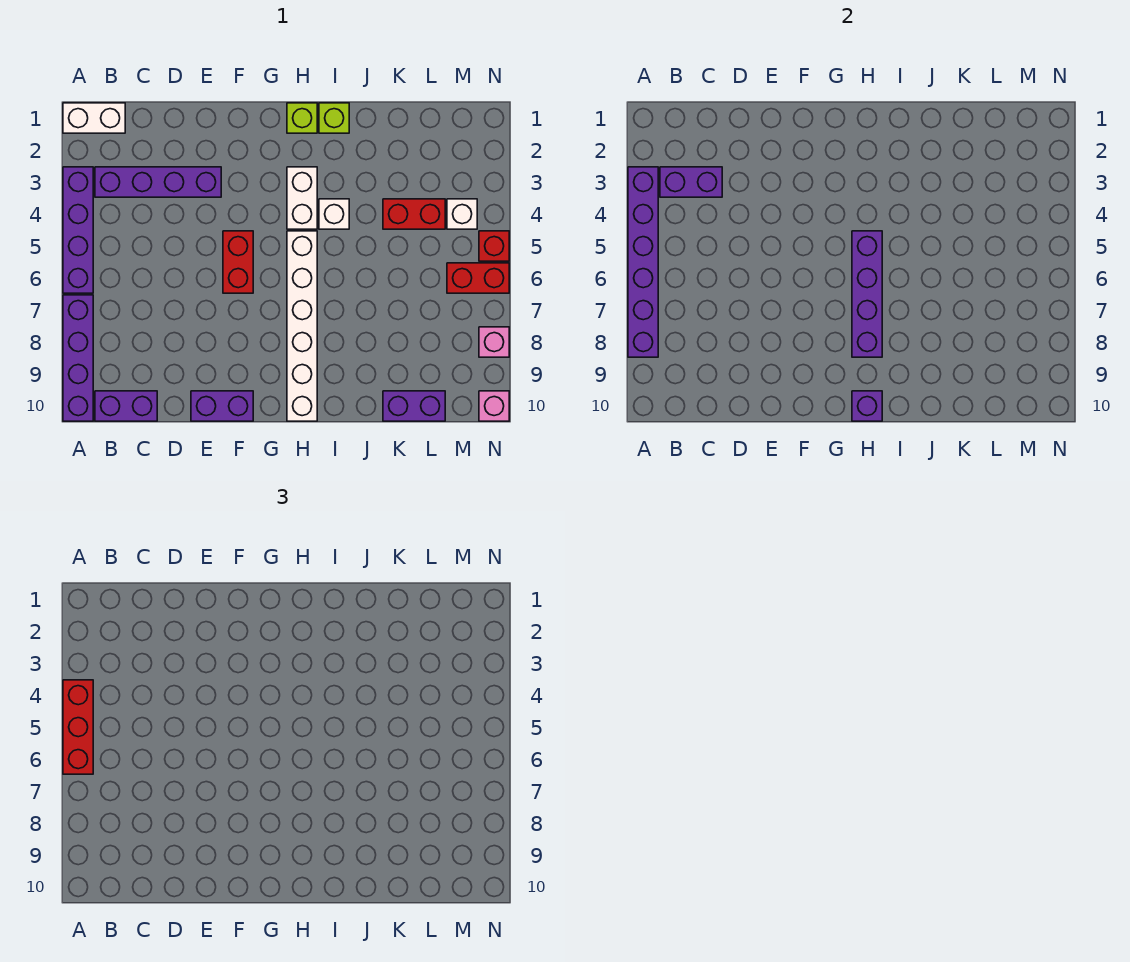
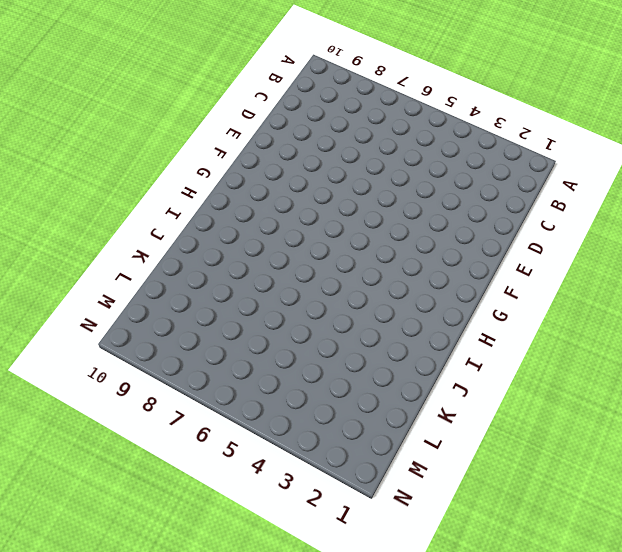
none -> white brick A1:B1 level 1
none -> purple brick A3:A6 level 1
none -> purple brick A7:A10 level 1

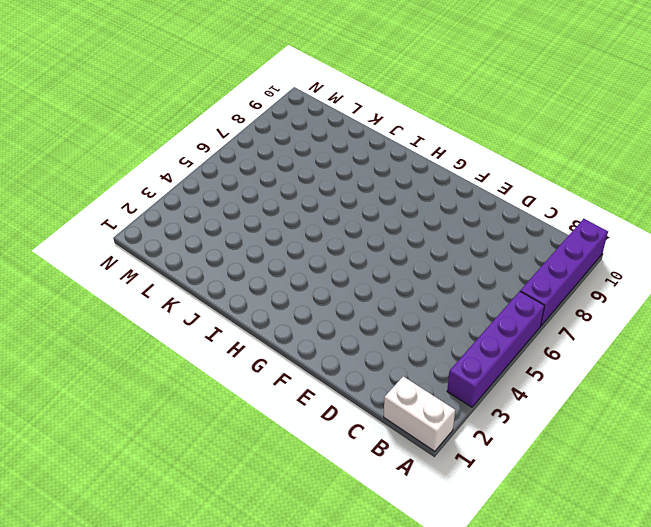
none -> purple brick B3:E3 level 1
none -> purple brick B10:C10 level 1
none -> purple brick E10:F10 level 1

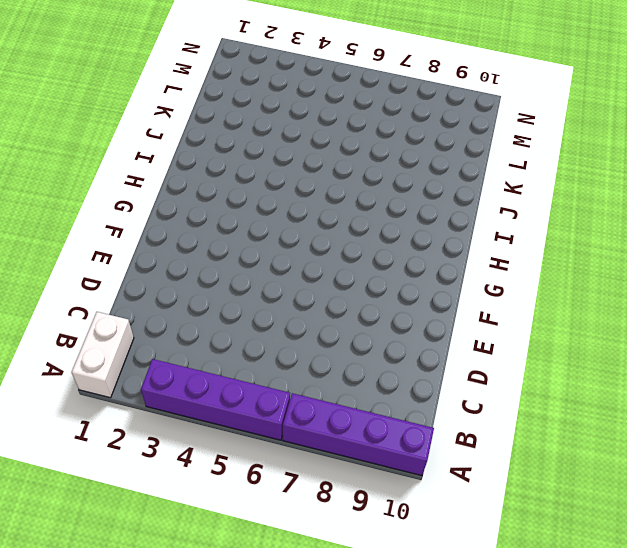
none -> purple brick B3:E3 level 1
none -> purple brick B10:C10 level 1
none -> purple brick E10:F10 level 1

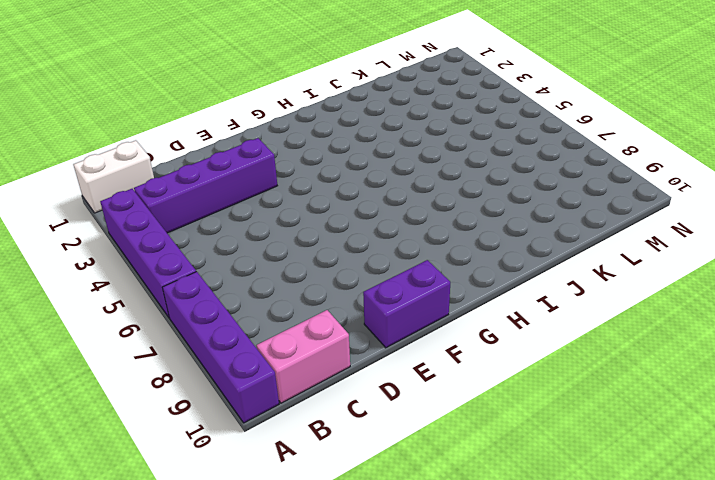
pink brick B10:C10 level 1 -> purple brick B10:C10 level 1
none -> red brick F5:F6 level 1
none -> lime brick H1 level 1
none -> white brick H3:H4 level 1

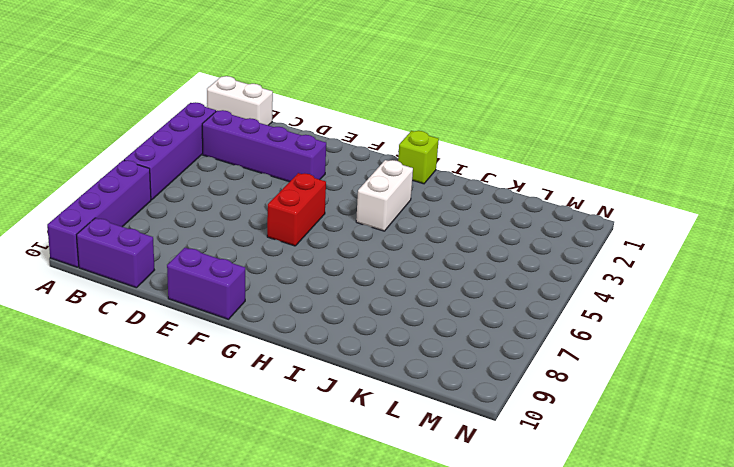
none -> white brick H5:H10 level 1
none -> lime brick I1 level 1
none -> white brick I4 level 1

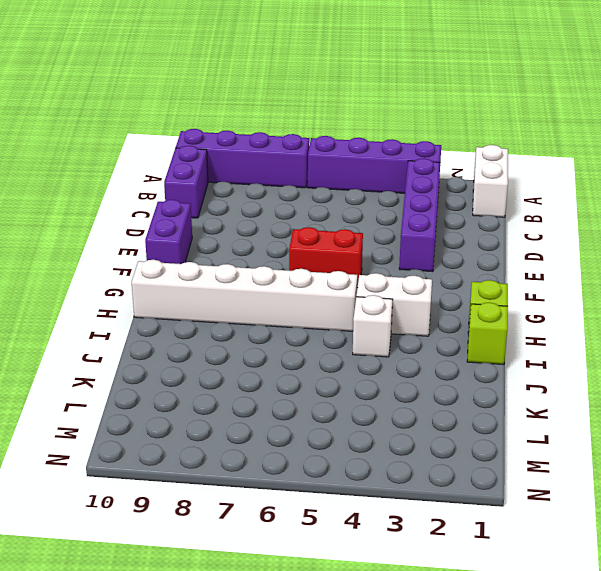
none -> red brick K4:L4 level 1
none -> purple brick K10:L10 level 1
none -> white brick M4 level 1

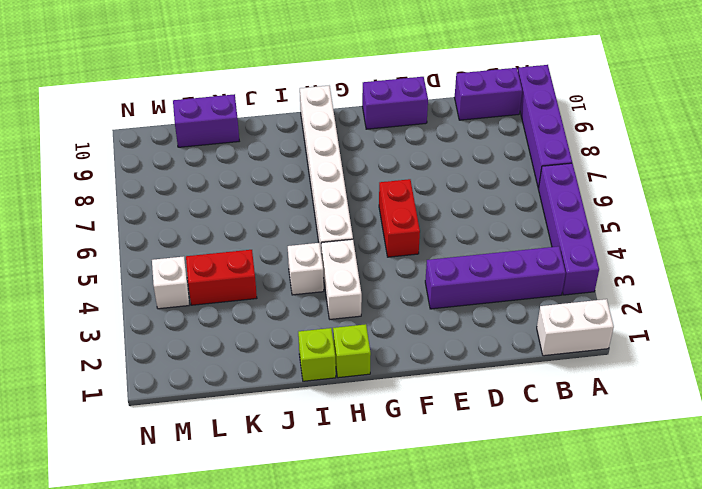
none -> red brick M6:N6 level 1
none -> red brick N5 level 1
none -> pink brick N8 level 1

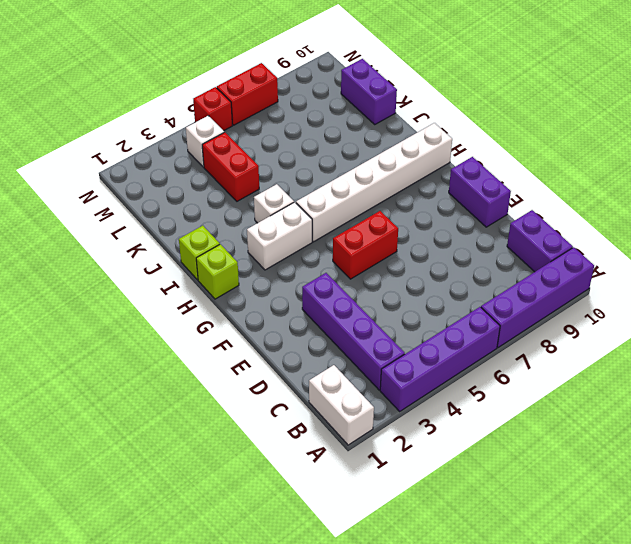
red brick N6:N7 level 1 -> red brick M6:N6 level 1
none -> pink brick N8 level 1
none -> pink brick N10 level 1
none -> purple brick A3:A8 level 2

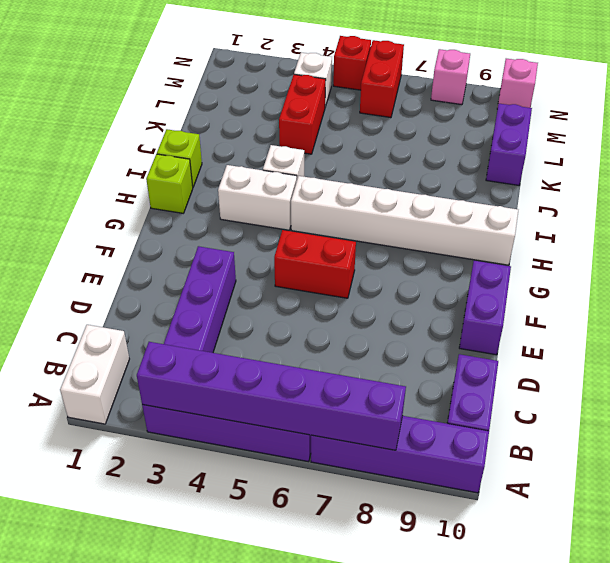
none -> purple brick B3:C3 level 2
none -> purple brick H5:H8 level 2
none -> purple brick H10 level 2

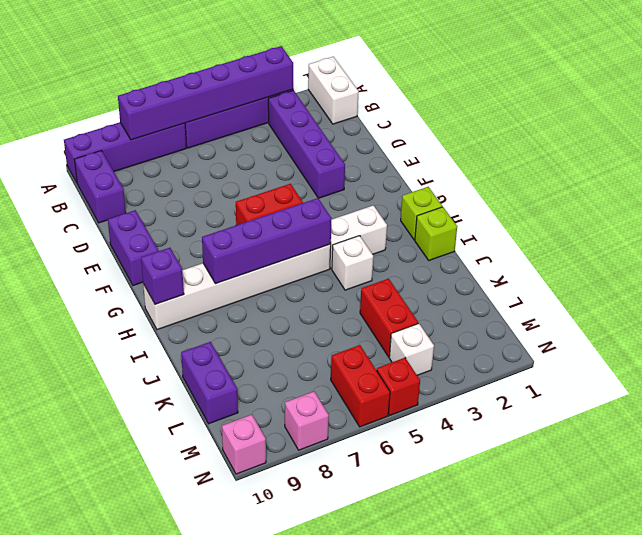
none -> purple brick B3:C3 level 2
none -> red brick A4:A6 level 3

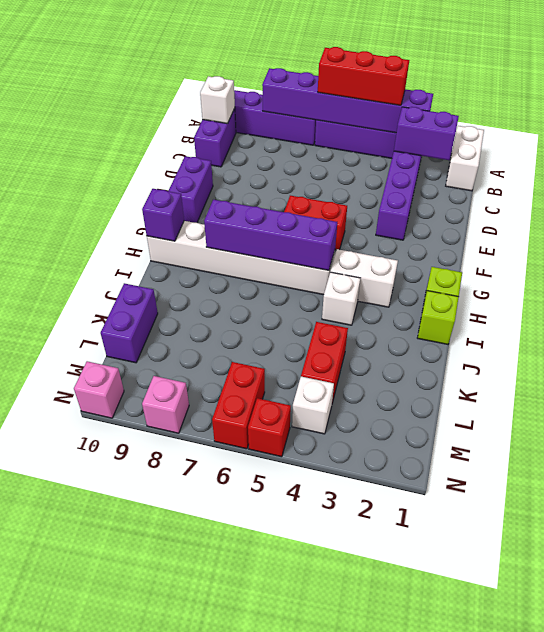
purple brick B2:B3 level 2 -> purple brick B3:C3 level 2
white brick B10 level 2 -> none

